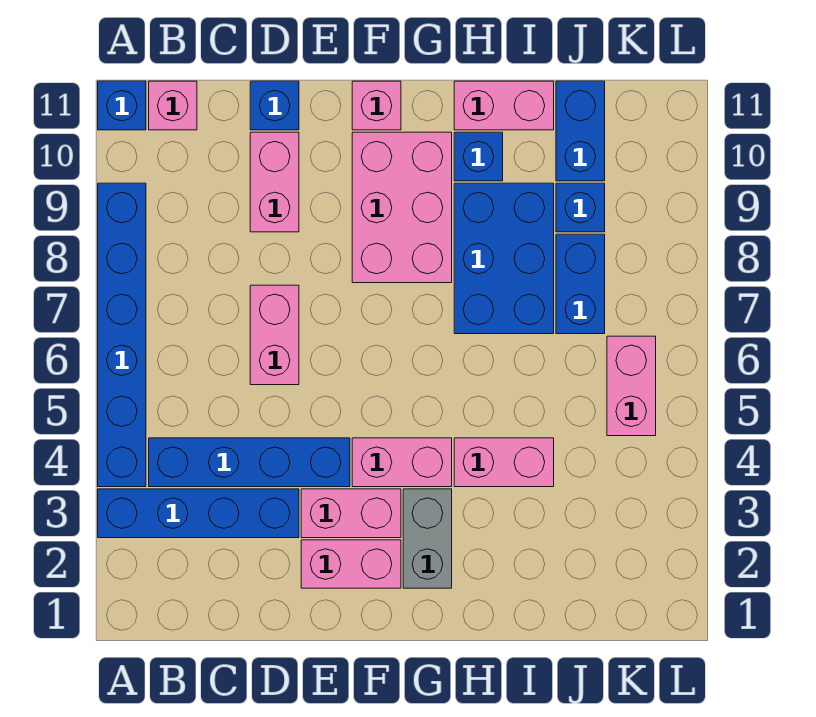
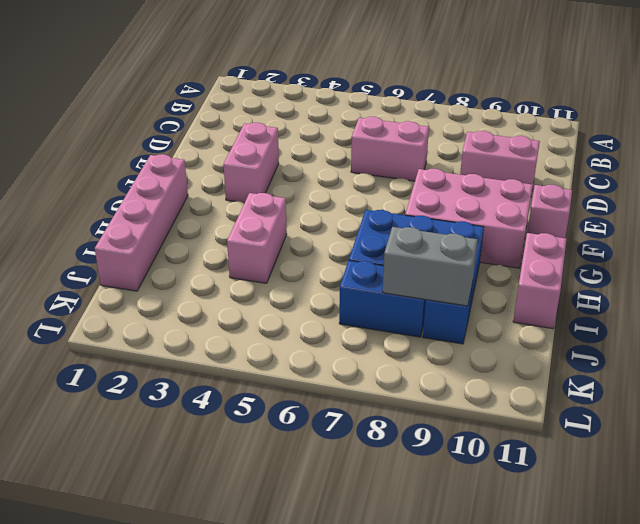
pink brick G1:J1 level 1 -> none
grey brick J8:J9 level 2 -> grey brick G2:G3 level 1
none -> blue brick A3:D3 level 1
none -> blue brick A4:A9 level 1
none -> blue brick A11 level 1

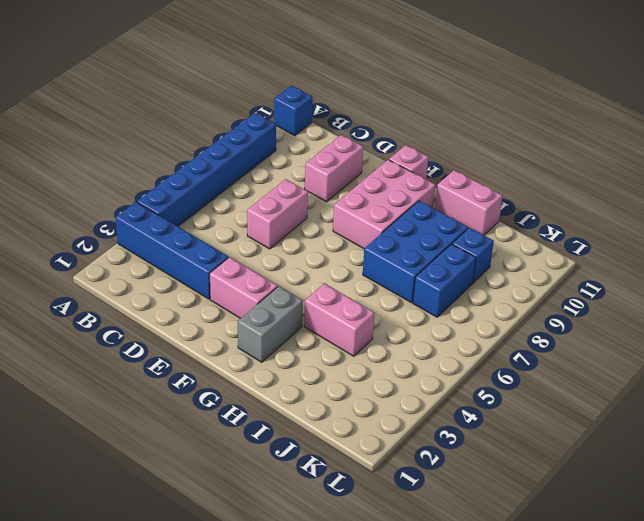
none -> blue brick B4:E4 level 1
none -> pink brick B11 level 1
none -> blue brick D11 level 1

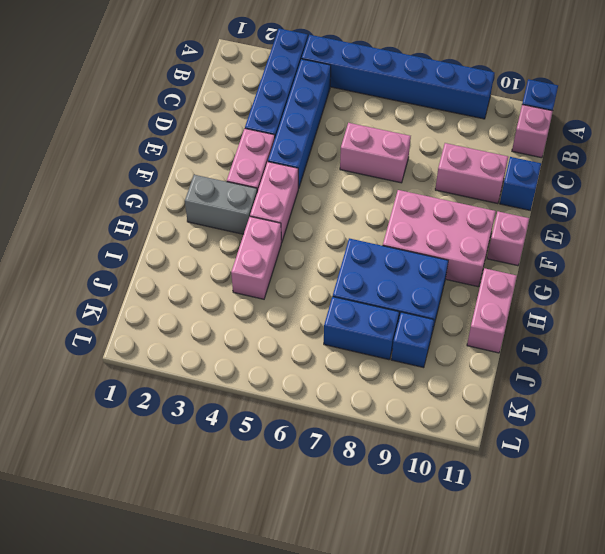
none -> pink brick E2:F2 level 1
none -> blue brick H10 level 1
none -> blue brick J10:J11 level 1

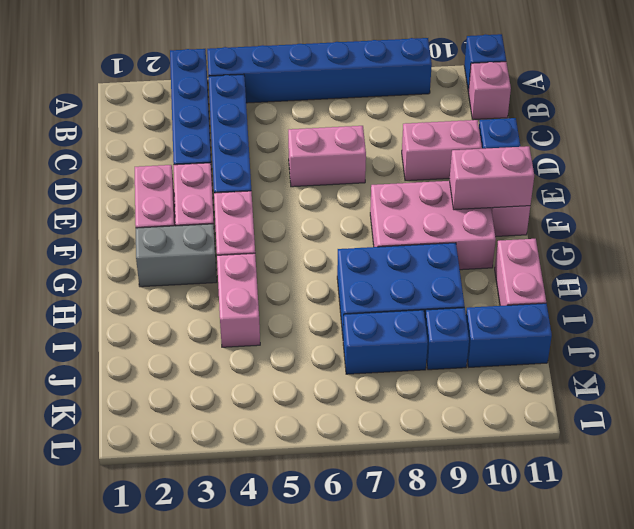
pink brick F10:F11 level 2 -> pink brick K5:K6 level 1
none -> blue brick H10 level 1

